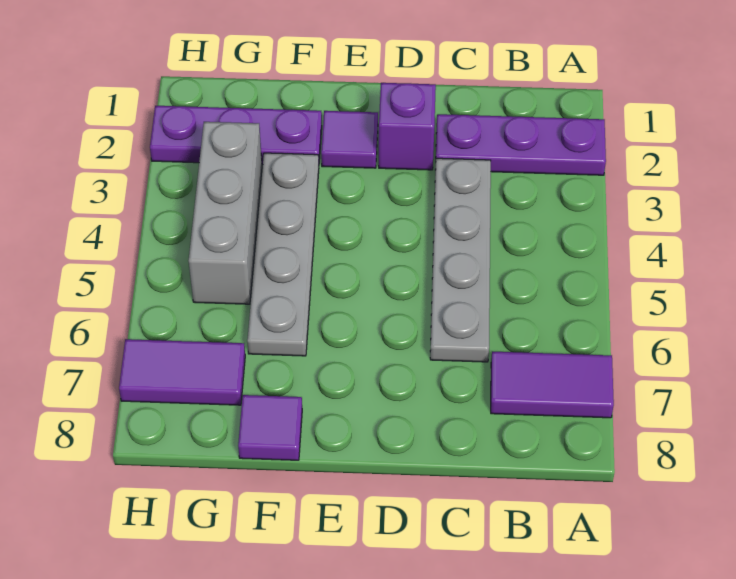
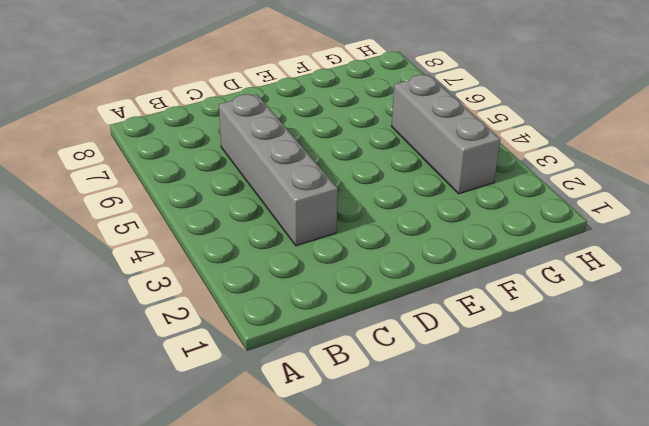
grey brick C3:C6 level 1 -> grey plate C3:C6 level 1
none -> purple plate A2:C2 level 1
none -> purple tile A7:B7 level 1

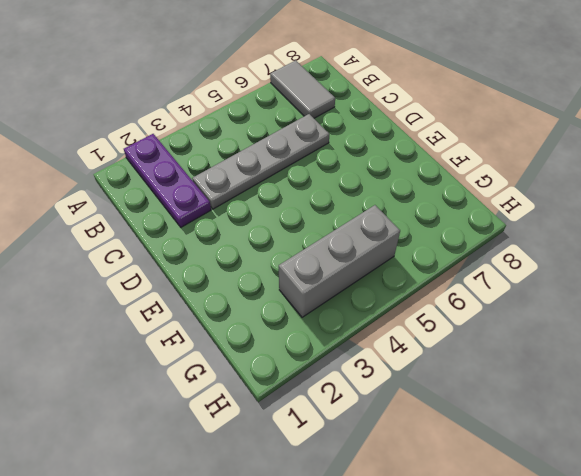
grey tile A7:B7 level 1 -> purple tile A7:B7 level 1
none -> purple brick D2 level 1
none -> purple tile E2 level 1

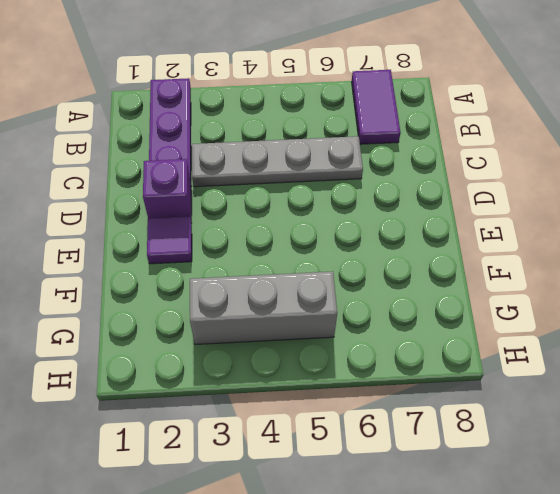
none -> purple plate F2:H2 level 1
none -> grey plate F3:F6 level 1

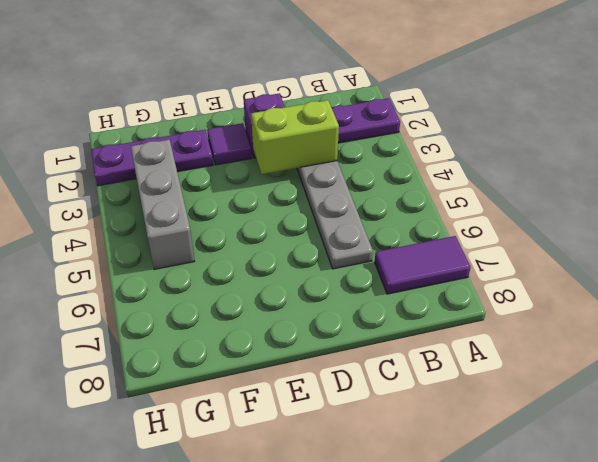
lime brick C3:D3 level 2 -> none
none -> grey plate F3:F6 level 1
none -> purple tile F8 level 1

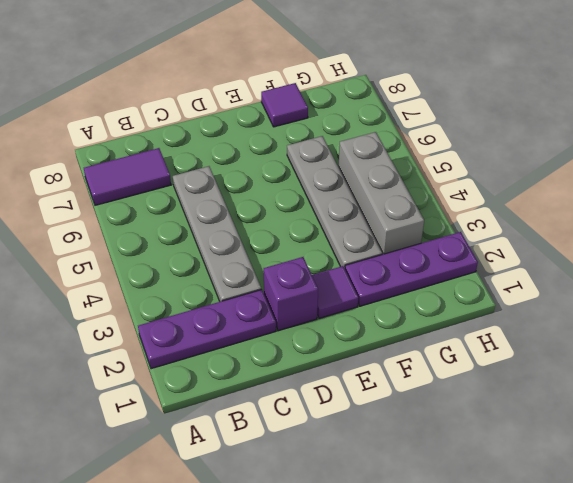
none -> purple tile G7:H7 level 1

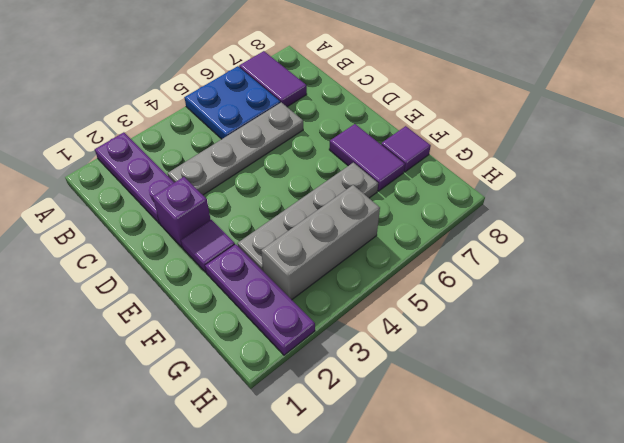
blue plate A5:B6 level 1 -> none
purple tile E7:F7 level 1 -> purple tile G7:H7 level 1

